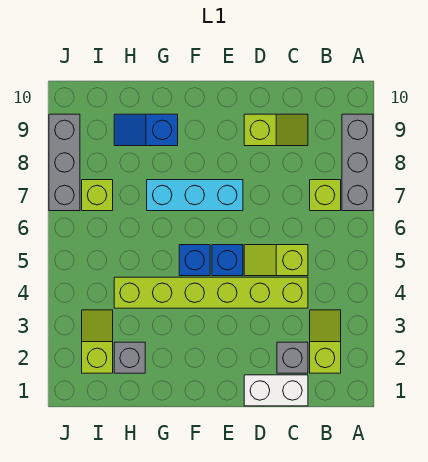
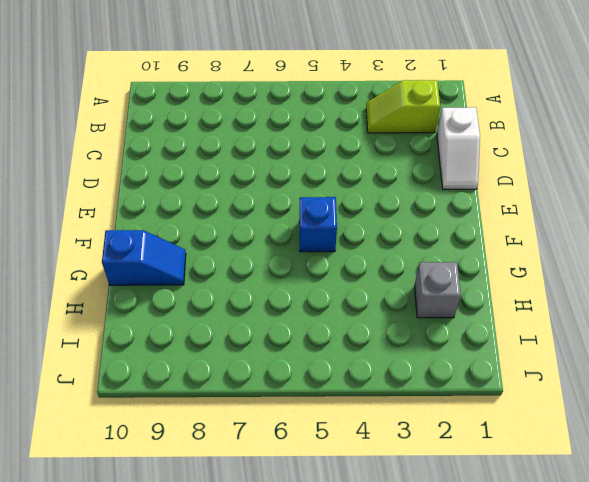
white slope C1:D1 level 1 top C -> white brick C1:D1 level 1
blue slope G9:G10 level 1 top 10 -> blue slope G9:H9 level 1 top G
none -> grey brick A7:A9 level 1
none -> lime brick B7 level 1
none -> grey brick C2 level 1

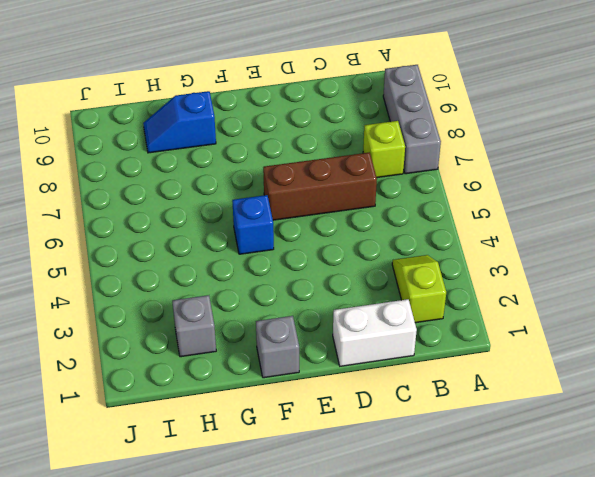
brown brick C6:E6 level 1 -> none
grey brick F1 level 1 -> grey brick C2 level 1
none -> lime brick C4:H4 level 1
none -> lime slope C5:D5 level 1 top C
none -> lime slope C9:D9 level 1 top D

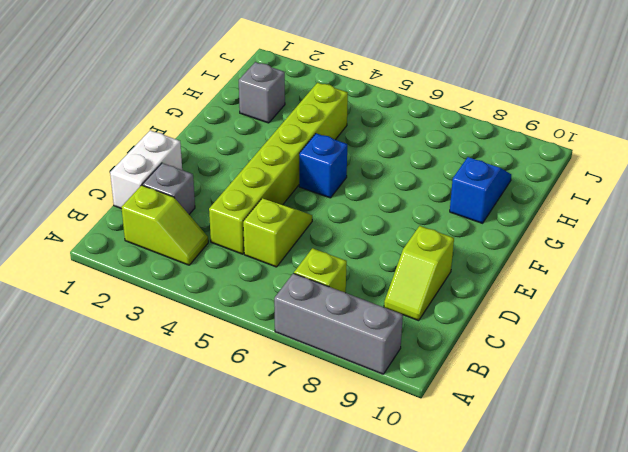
none -> blue brick E5 level 1
none -> cyan brick E7:G7 level 1
none -> lime slope I2:I3 level 1 top 2

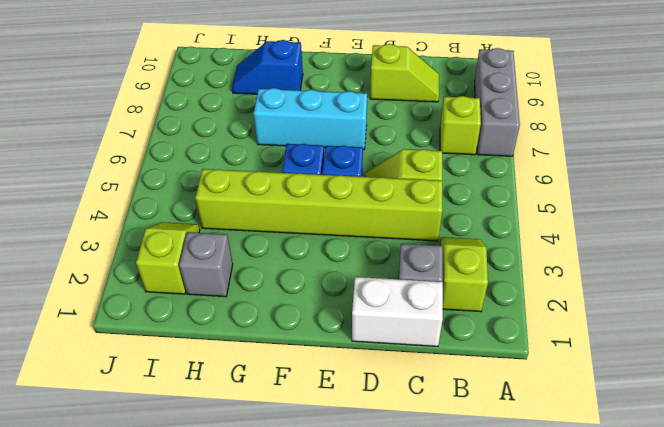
none -> lime brick I7 level 1
none -> grey brick J7:J9 level 1

